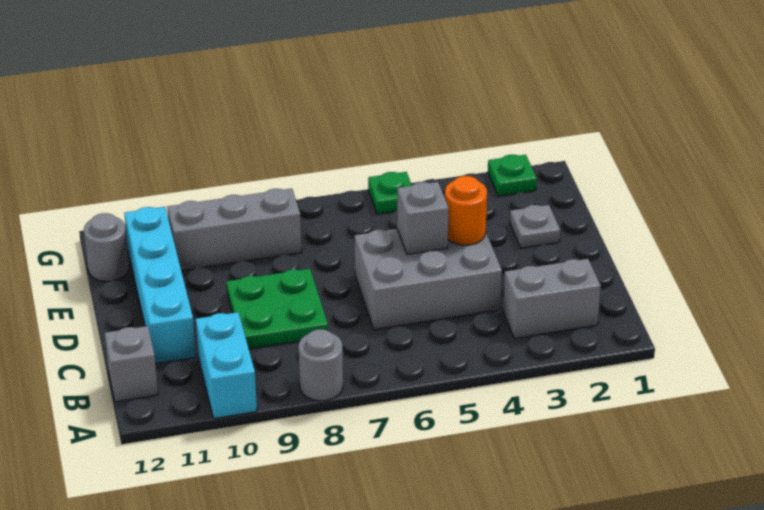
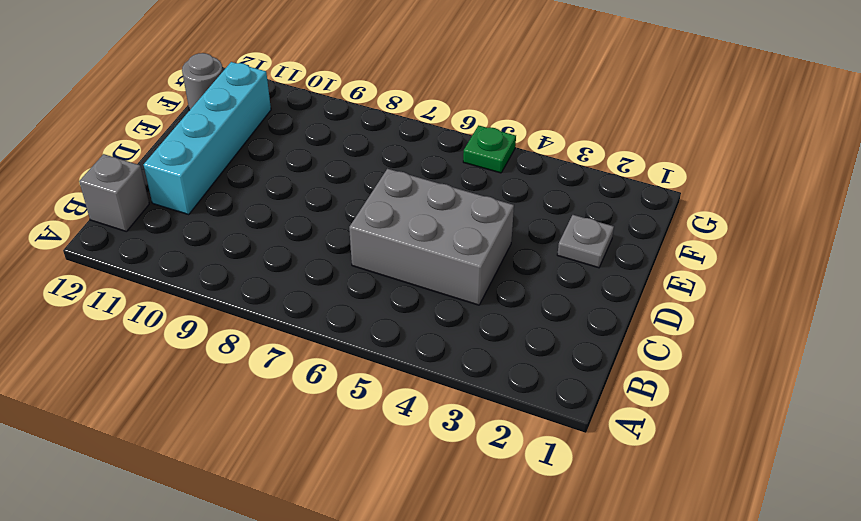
none -> grey round brick A8 level 1
none -> cyan brick A10:B10 level 1
none -> grey brick B2:B3 level 1

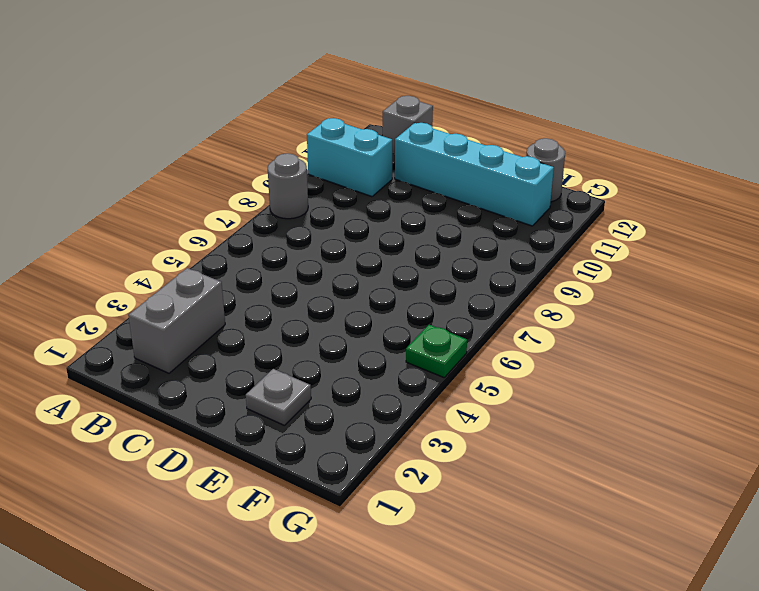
none -> grey brick C4:D6 level 1
none -> green plate C8:D9 level 1
none -> grey brick F8:F10 level 1

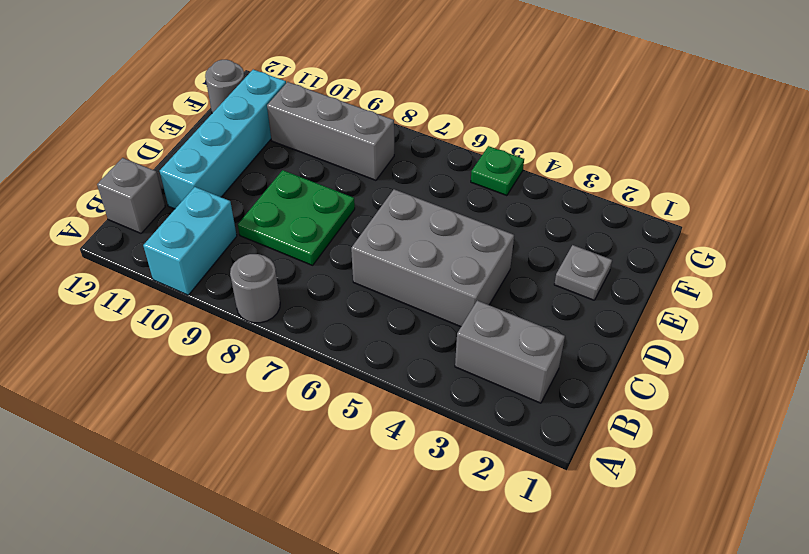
none -> green plate G2 level 1
none -> orange round brick D4 level 2
none -> grey brick D5 level 2

